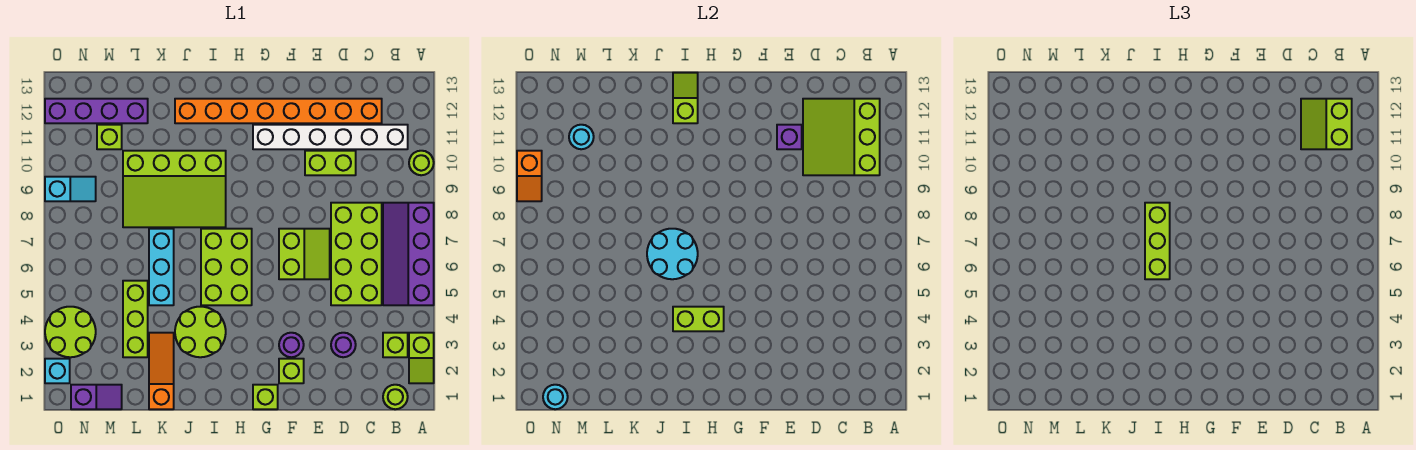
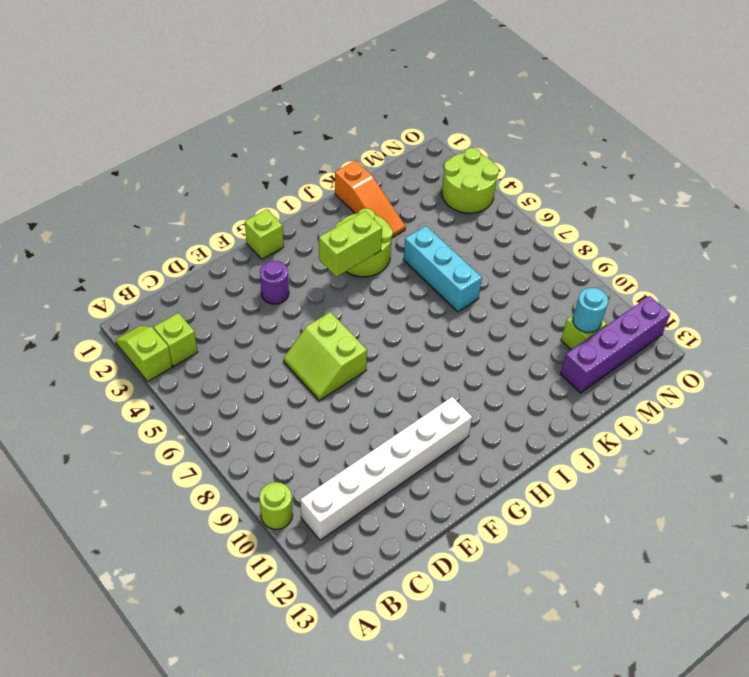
none -> purple slope A5:B8 level 1 top A
none -> lime round brick B1 level 1
none -> lime brick C5:D8 level 1
none -> orange brick C12:J12 level 1

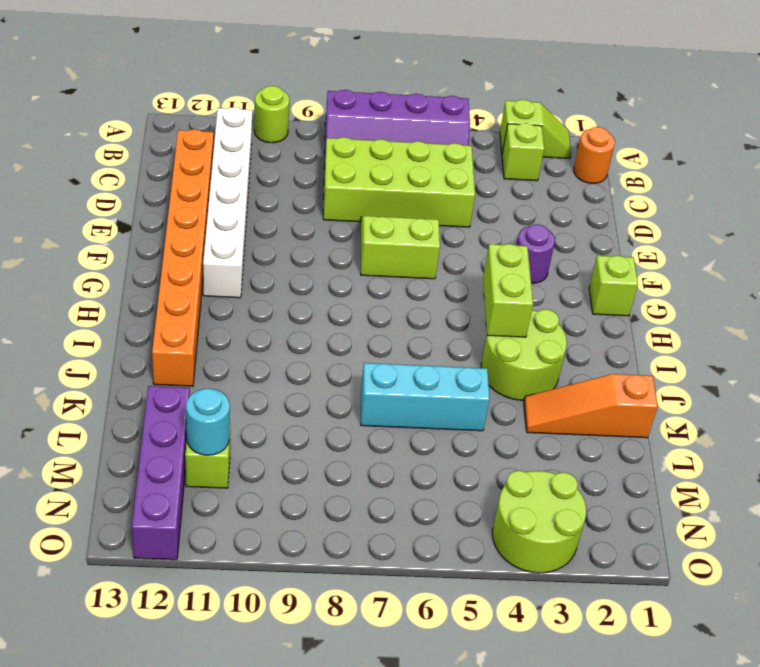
orange round brick B1 level 1 -> lime round brick B1 level 1
none -> purple round brick D3 level 1
none -> lime brick D10:E10 level 1
none -> lime brick F2 level 1
none -> lime brick H5:I7 level 1

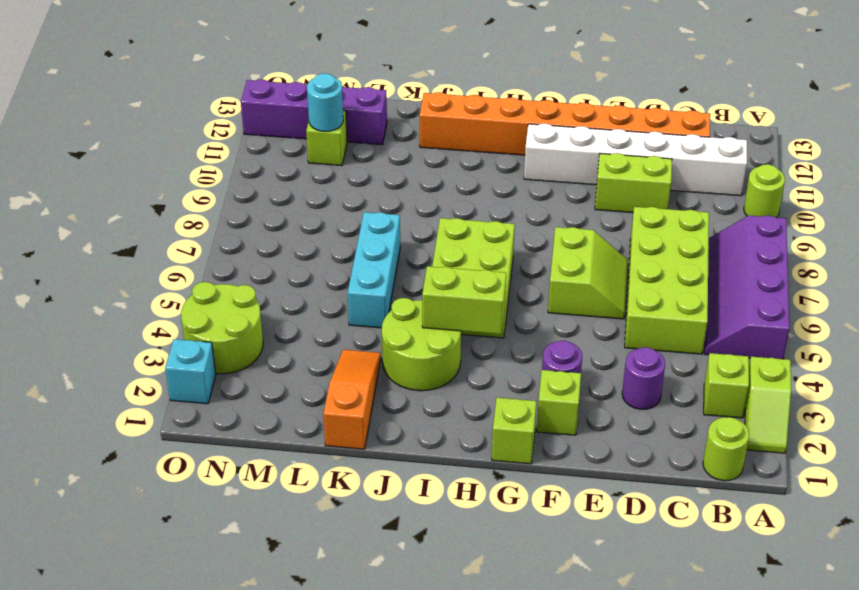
none -> lime slope I8:L10 level 1 top 10
none -> lime brick L3:L5 level 1
none -> purple slope M1:N1 level 1 top N
none -> cyan slope N9:O9 level 1 top O

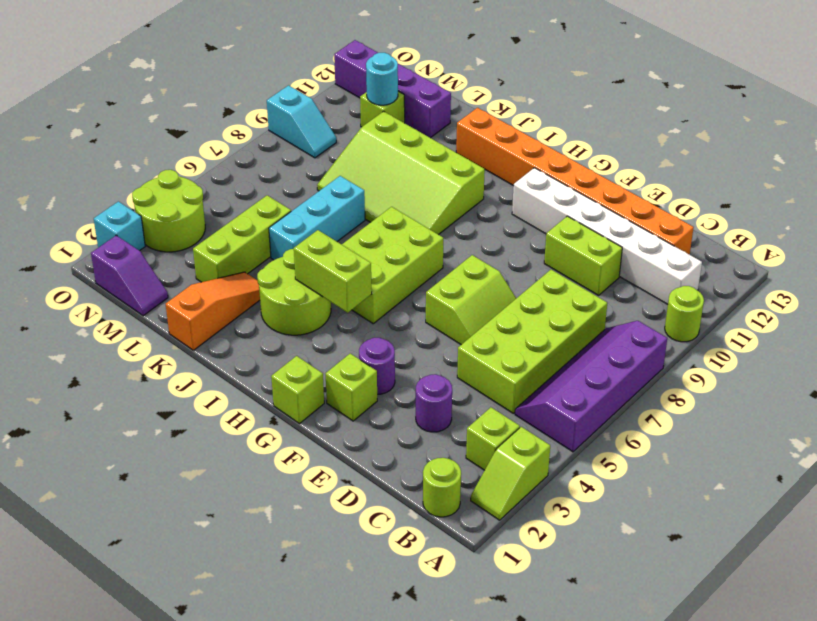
none -> lime slope B10:D12 level 2 top B
none -> purple brick E11 level 2
none -> cyan round brick I6:J7 level 2
none -> lime slope I12:I13 level 2 top 12

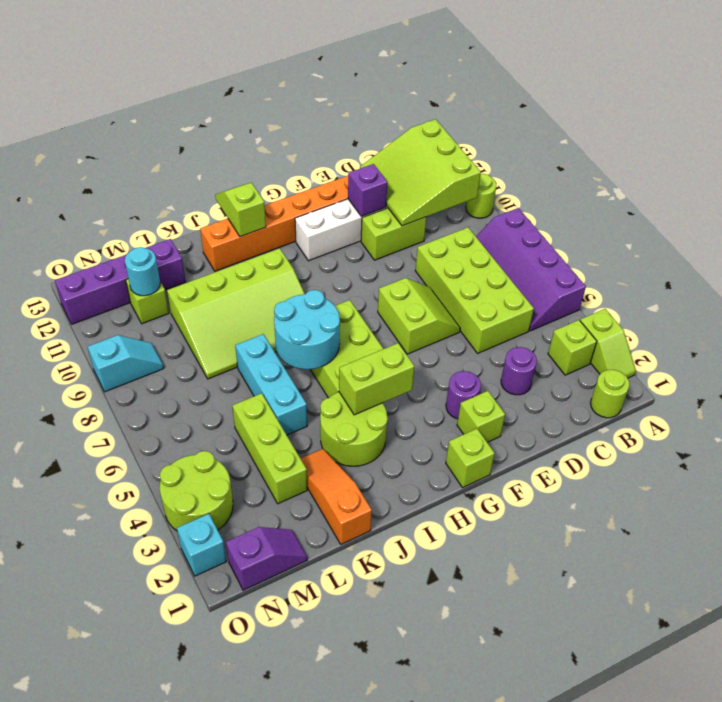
none -> cyan round brick N1 level 2
none -> orange slope O9:O10 level 2 top 10
none -> lime slope B11:C12 level 3 top B
none -> lime brick I6:I8 level 3

